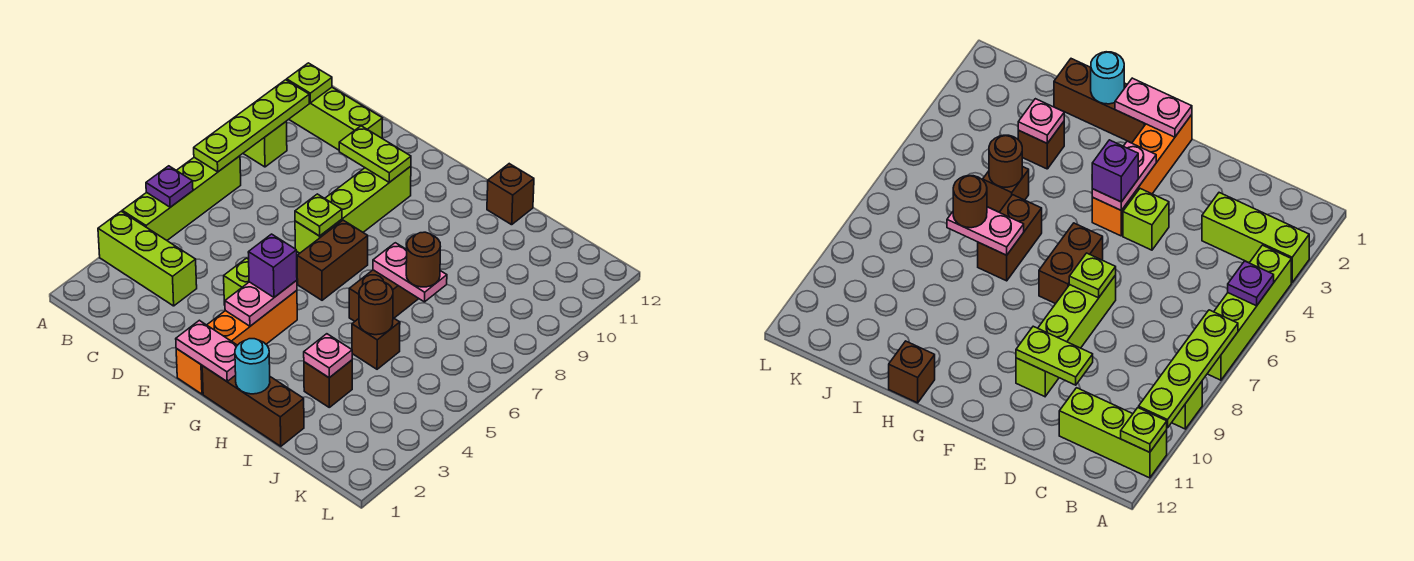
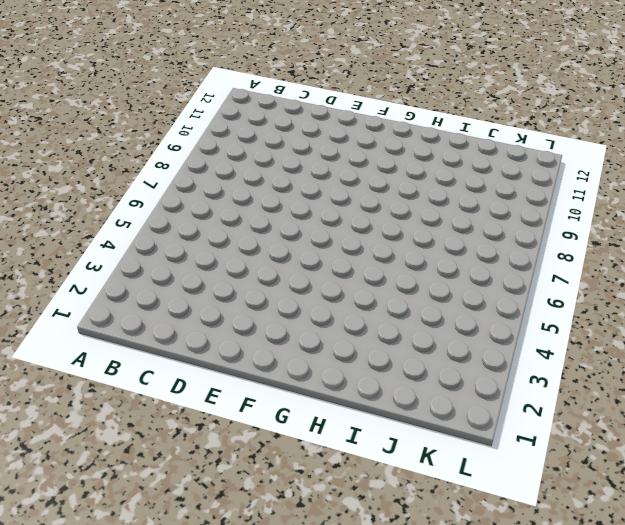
none -> lime brick A3:C3 level 1
none -> lime brick A4:A7 level 1
none -> lime brick A9 level 1

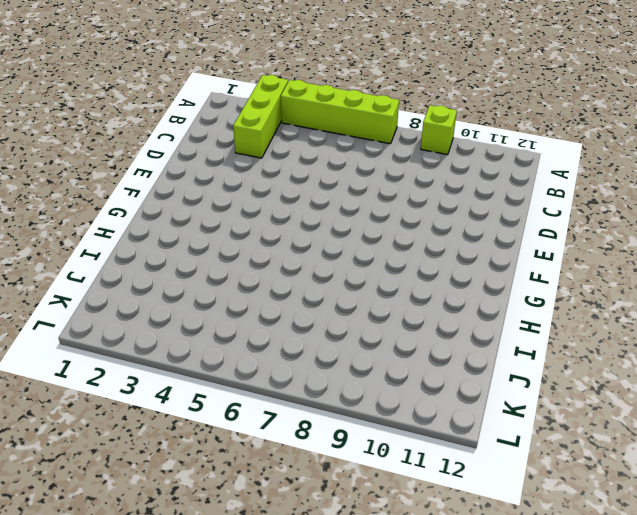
none -> lime brick A11:C11 level 1
none -> lime brick E4 level 1
none -> lime brick E7:E10 level 1

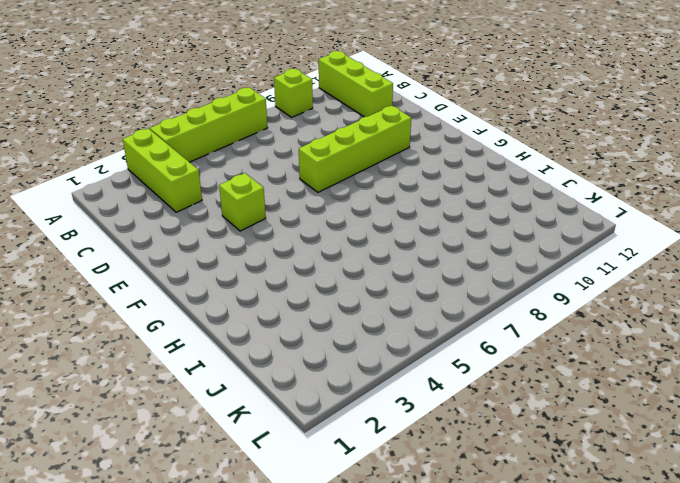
none -> orange brick F1:F4 level 1
none -> brown brick F6:F7 level 1
none -> brown brick G1:I1 level 1

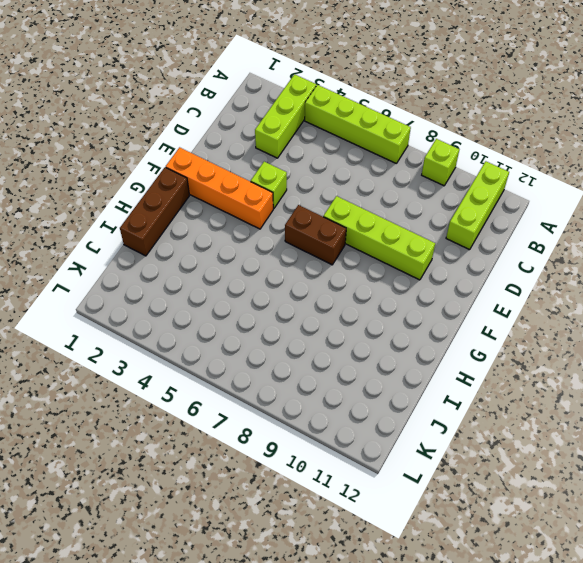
none -> brown brick H6:H7 level 1
none -> brown brick H12 level 1
none -> brown brick I3 level 1

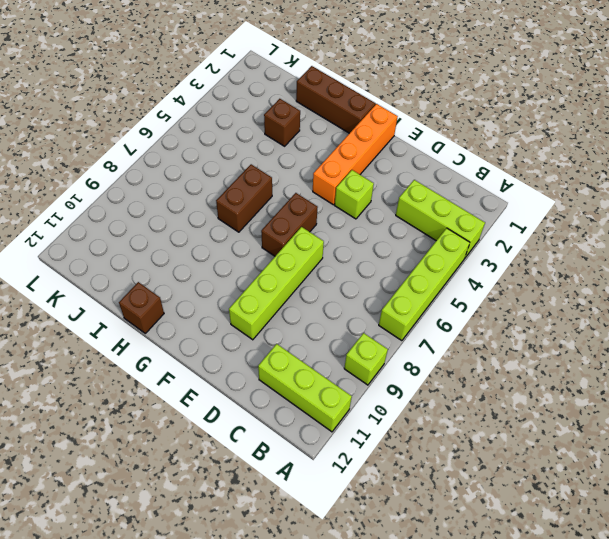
none -> brown brick I5 level 1
none -> purple plate A5 level 2
none -> lime plate A7:A10 level 2

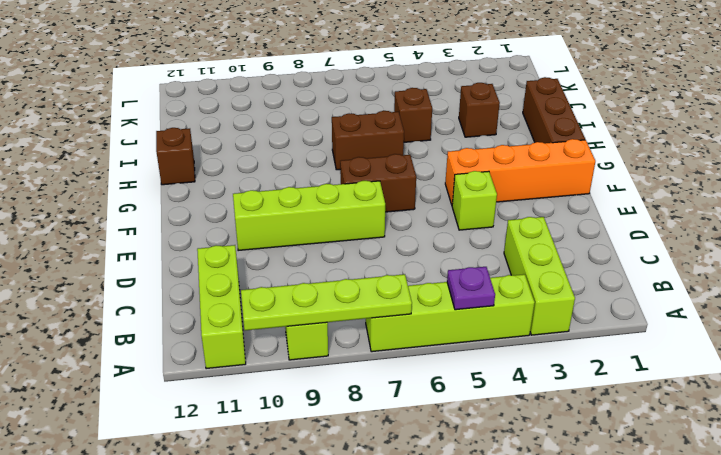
none -> lime plate A11 level 2
none -> lime plate D10:E10 level 2
none -> lime plate E7 level 2

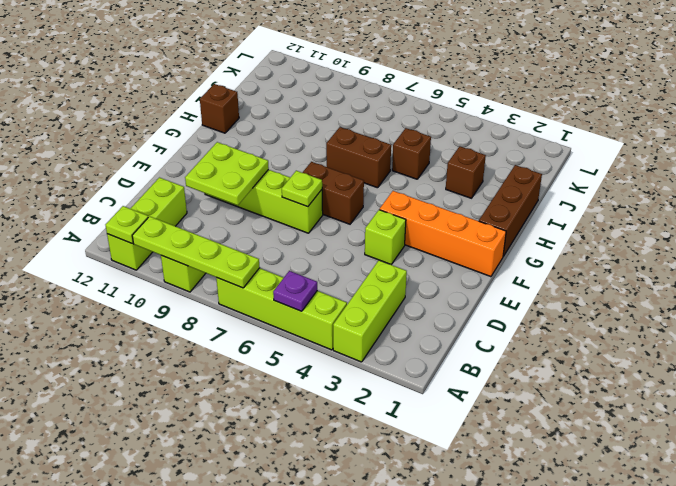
lime plate D9:E10 level 2 -> lime plate D10:E10 level 2
none -> pink plate F1:G1 level 2
none -> pink plate F3:F4 level 2
none -> cyan round brick H1 level 2

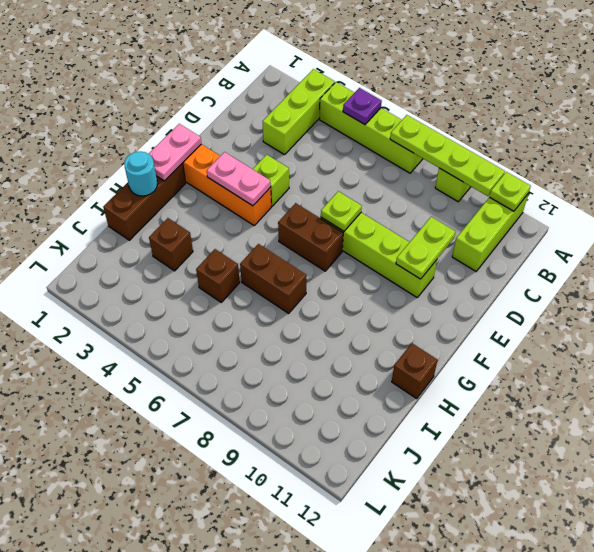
none -> pink plate H7:I7 level 2
none -> pink plate I3 level 2
none -> brown round brick I5 level 2

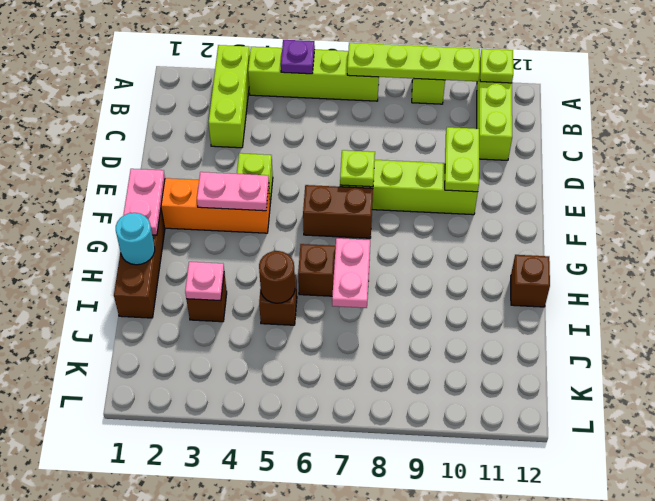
none -> purple brick F4 level 3
none -> brown round brick I7 level 3

